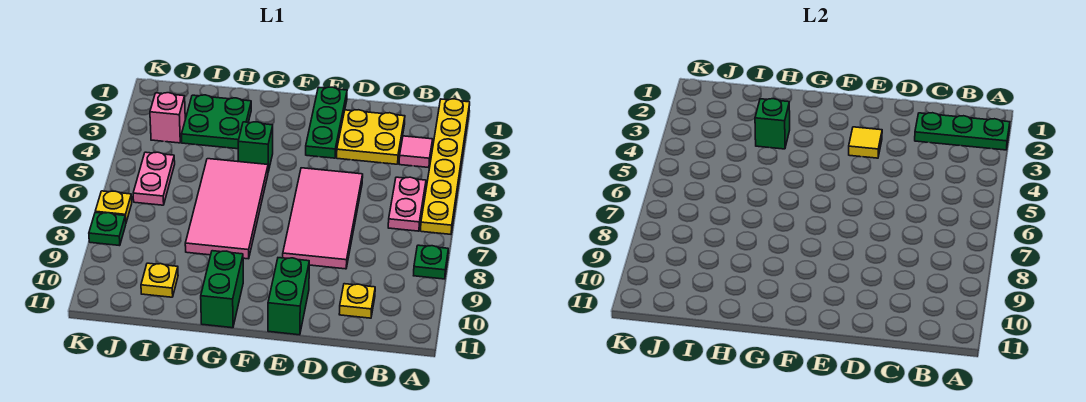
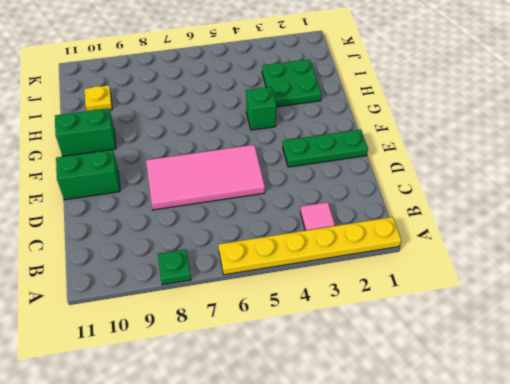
none -> pink plate B5:B6 level 1
none -> yellow plate C2:D3 level 1
none -> yellow plate C10 level 1

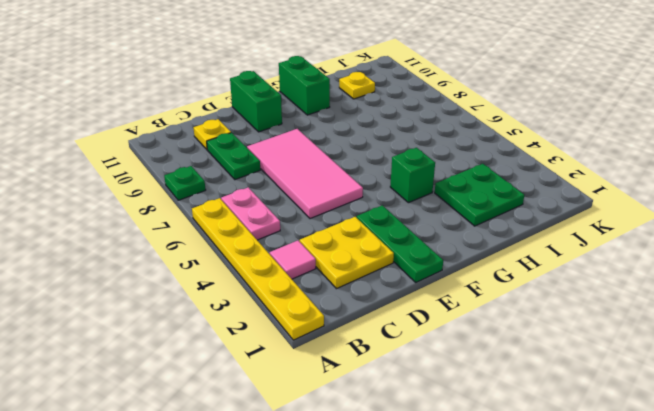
green plate C8:C9 level 1 -> none
none -> pink tile G5:H8 level 1
none -> pink brick J3 level 1
none -> pink plate J5:J6 level 1

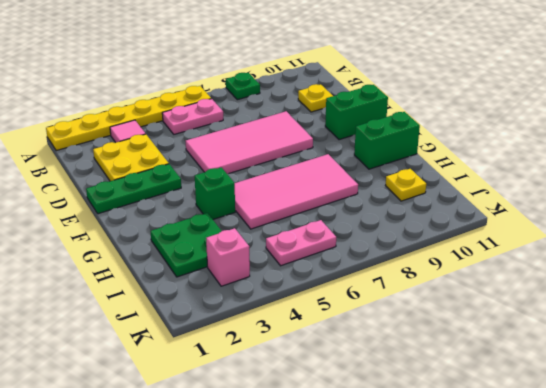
none -> yellow plate K7 level 1
none -> green plate K8 level 1
none -> green plate A2:C2 level 2

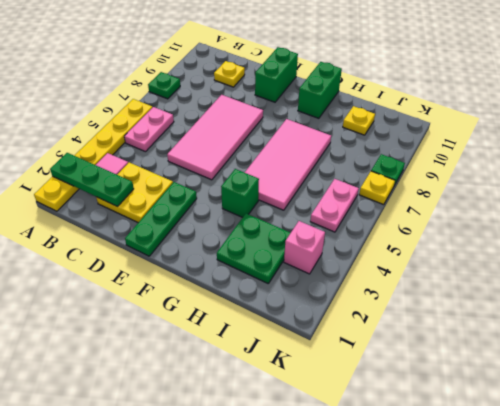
none -> yellow tile E3 level 2
none -> green brick H3 level 2

